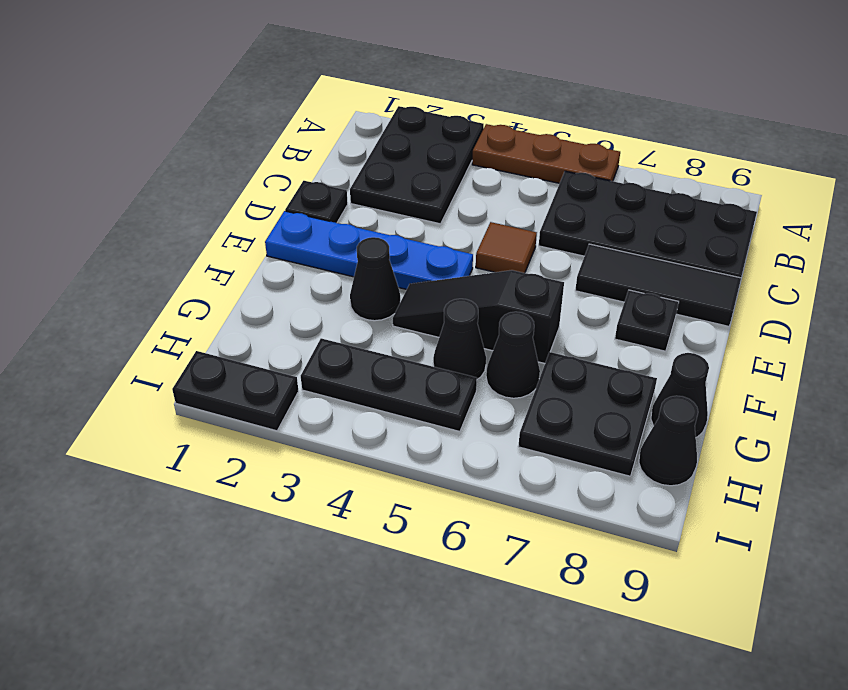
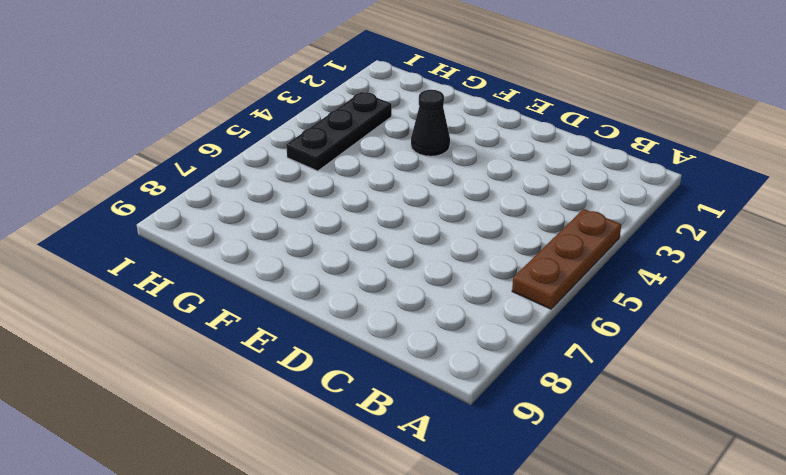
none -> black plate A2:C3 level 1
none -> black plate B6:C9 level 1
none -> black plate D1 level 1

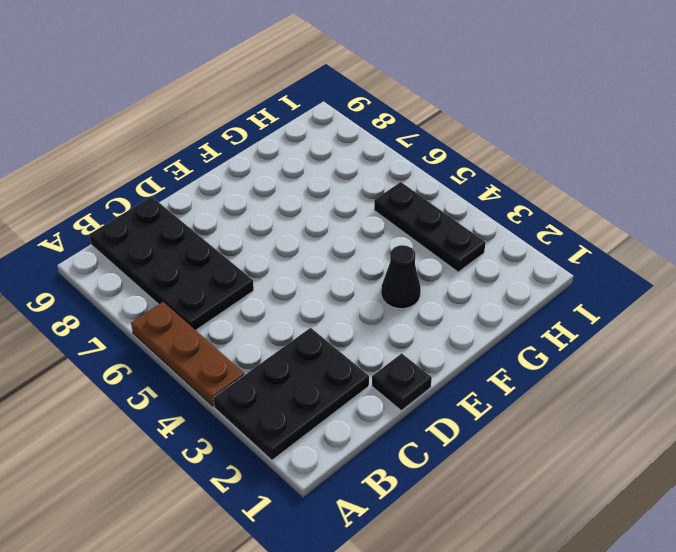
none -> brown tile D5 level 1
none -> black tile D7:D9 level 1
none -> blue plate E1:E4 level 1

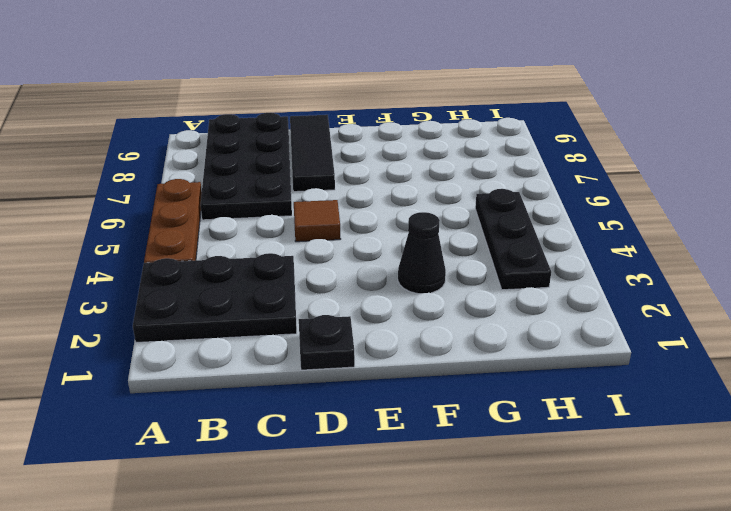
none -> blue plate E1:E4 level 1
none -> black plate E8 level 1
none -> black slope F4:F6 level 1 top 6

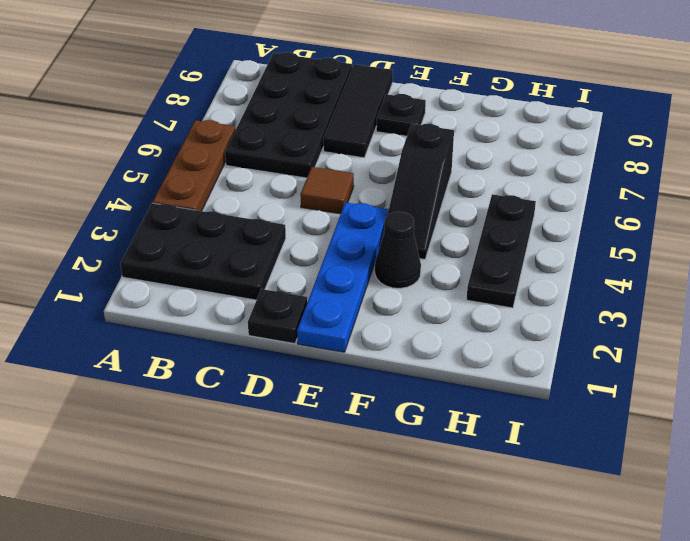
none -> black cone G5 level 1
none -> black cone G6 level 1
none -> black plate G7:H8 level 1

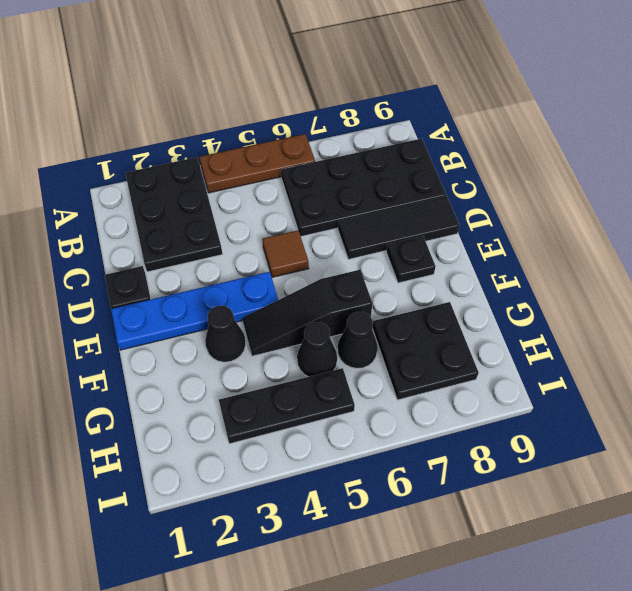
none -> black cone G9 level 1
none -> black cone H9 level 1
none -> black plate I1:I2 level 1

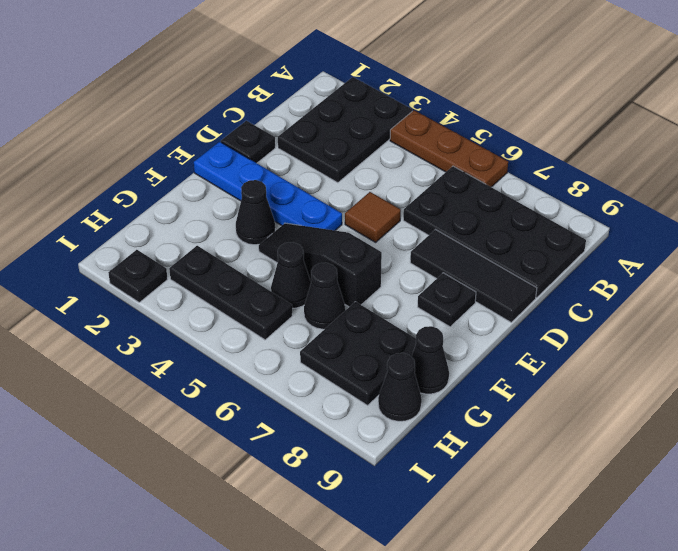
black plate I2 level 1 -> black plate I1:I2 level 1

